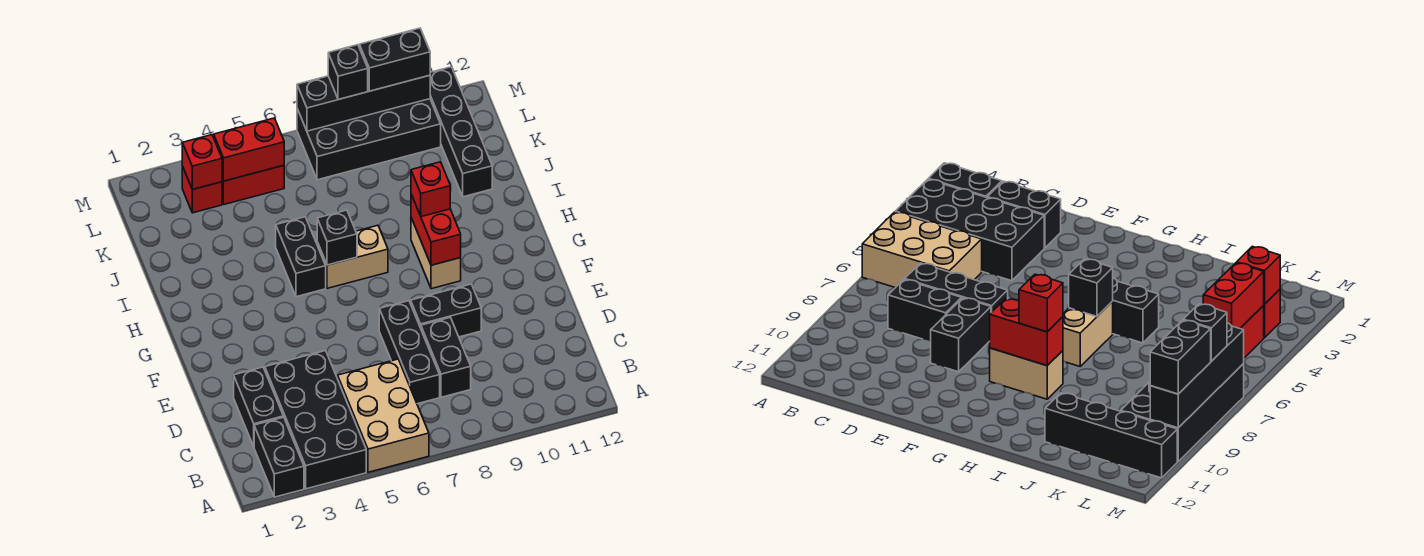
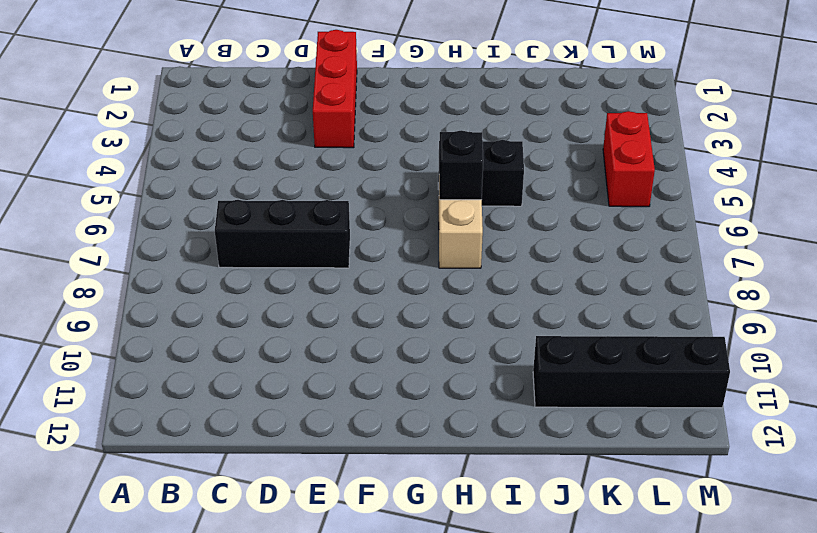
red brick E1:E3 level 1 -> none
none -> black brick A2:B2 level 1
none -> black brick A3:D4 level 1
none -> tan brick A5:C6 level 1

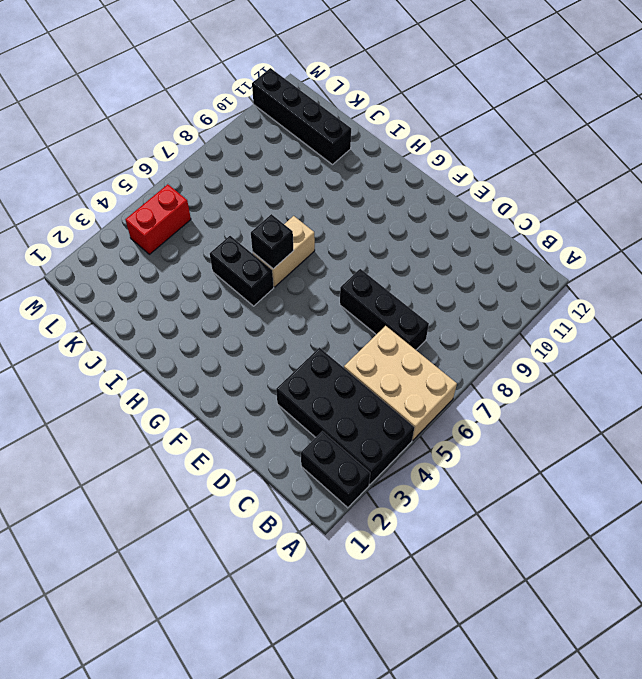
none -> black brick C2:D2 level 1
none -> black brick C8:D8 level 1
none -> black brick E8:E9 level 1

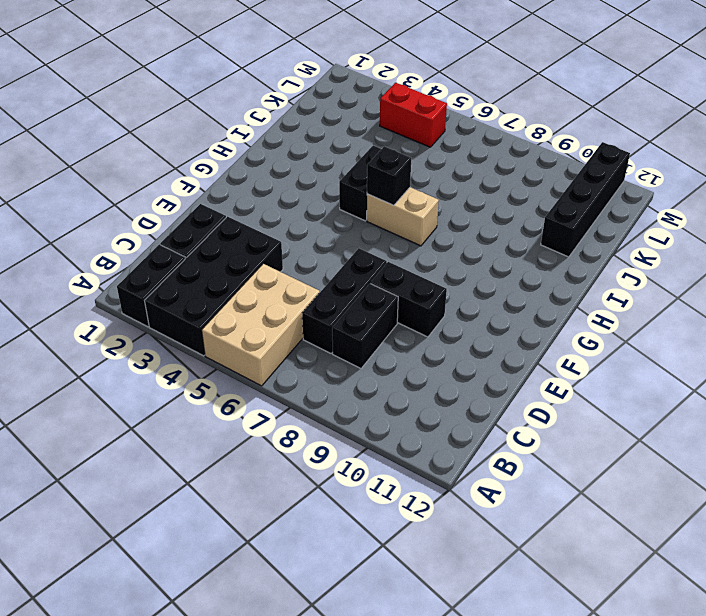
none -> tan brick G9:H9 level 1
none -> red brick L3 level 1
none -> black brick L7:M10 level 1

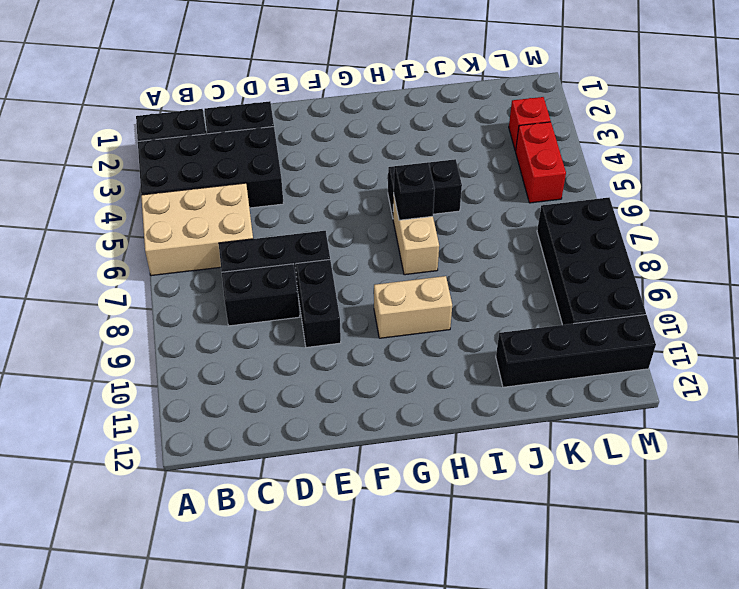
none -> red brick G9:H9 level 2
none -> red brick L3 level 2
none -> red brick L4:L5 level 2

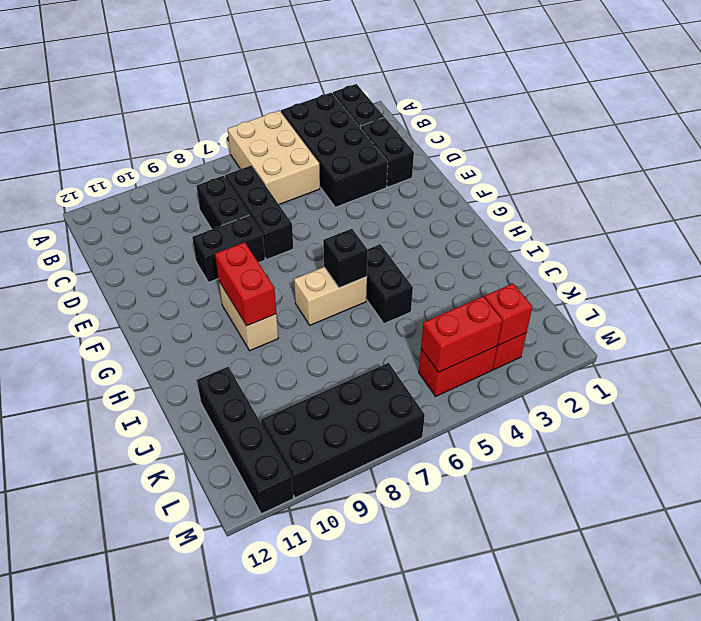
none -> black brick M7:M10 level 2
none -> red brick H9 level 3
none -> black brick M8 level 3

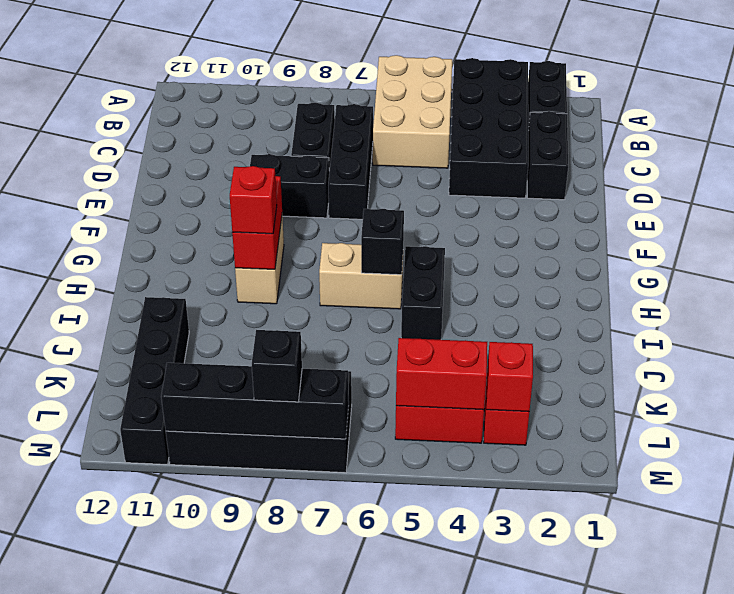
none -> black brick M9:M10 level 3

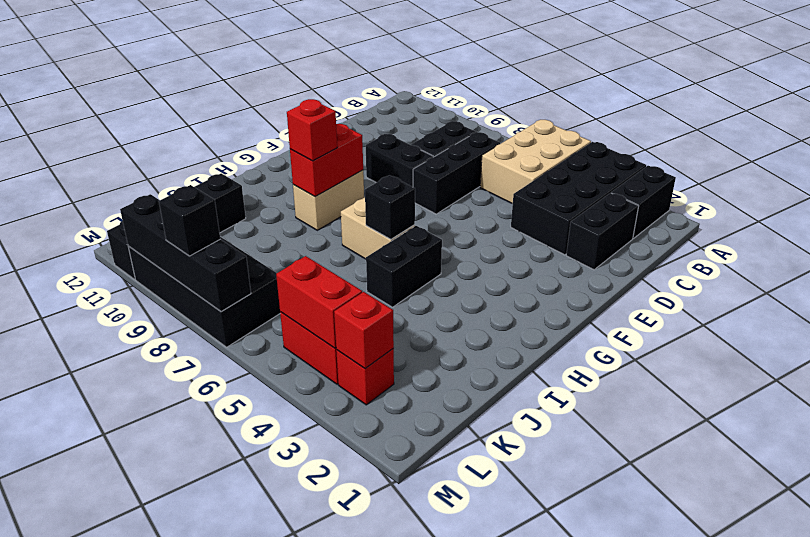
none -> black brick M9:M10 level 3

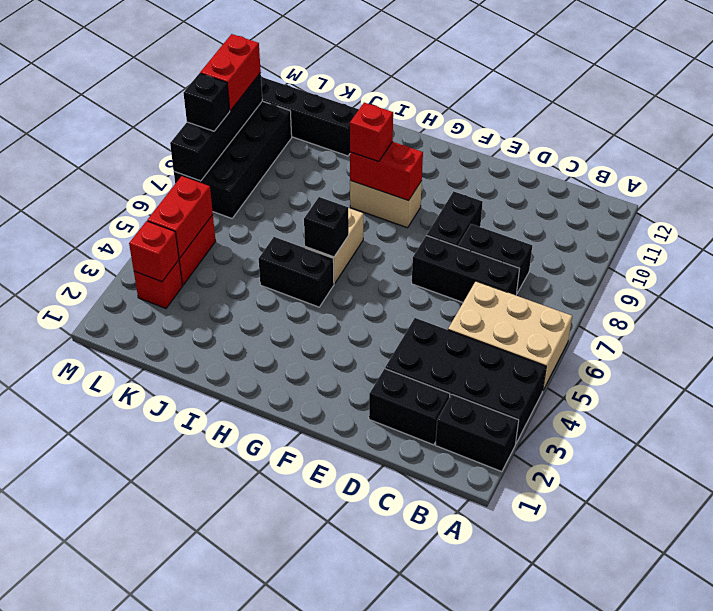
red brick M9:M10 level 3 -> black brick M9:M10 level 3

